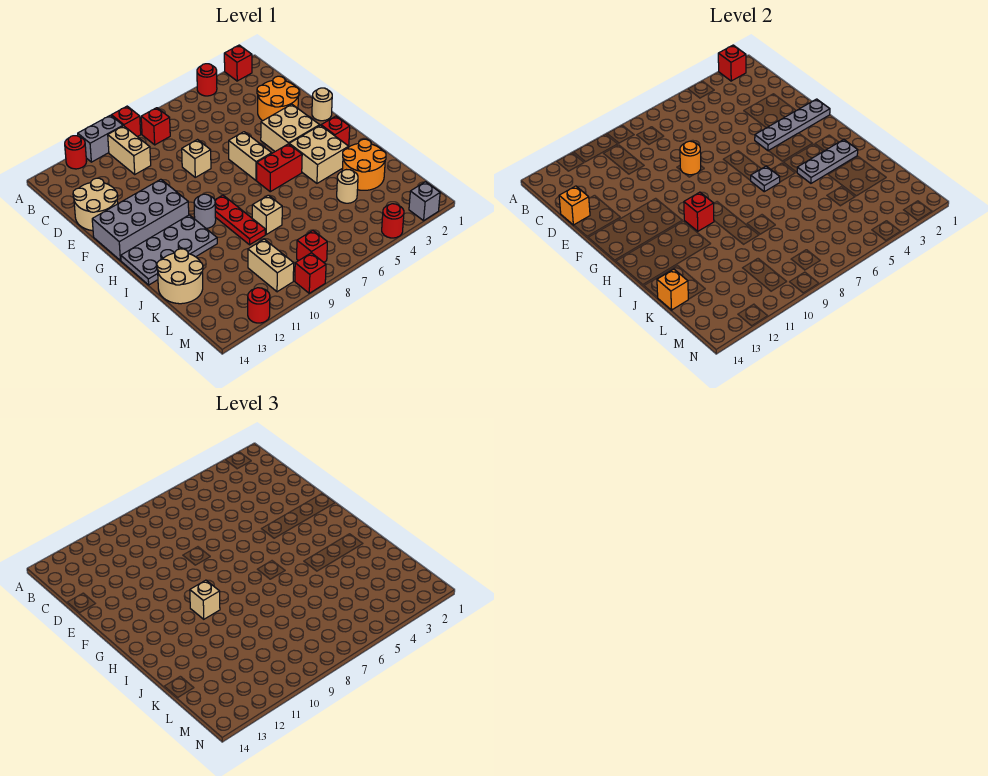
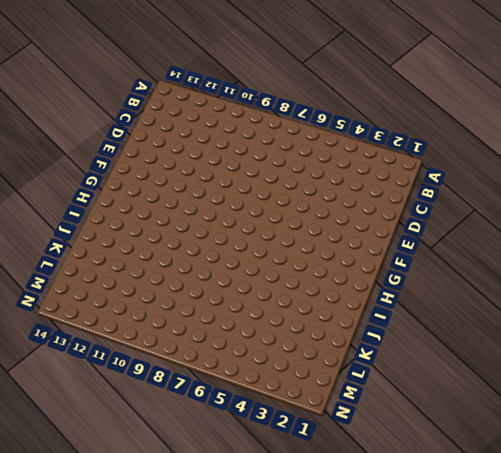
none -> red brick A2 level 1
none -> red round brick A4 level 1
none -> red brick A9 level 1
none -> grey brick A10:A11 level 1

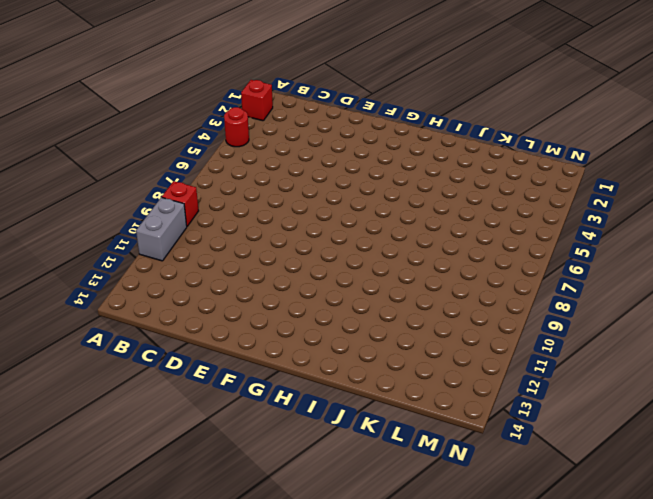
none -> red round brick A12 level 1
none -> red brick B8 level 1
none -> tan brick B10:C10 level 1
none -> orange round brick D2:E3 level 1

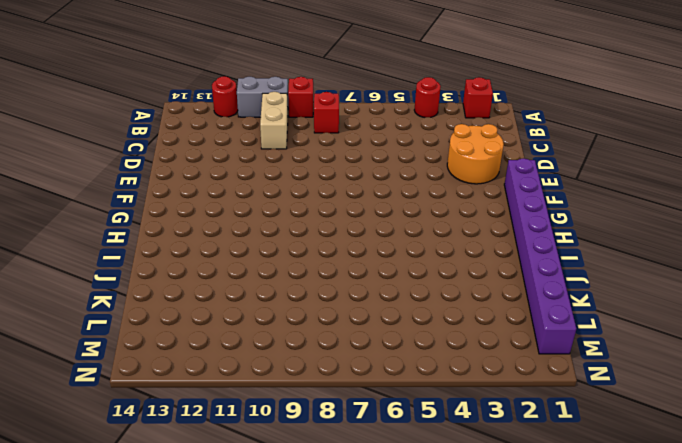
purple brick F1:M1 level 1 -> tan round brick F1 level 1
none -> tan round brick D13:E14 level 1
none -> tan brick E8 level 1
none -> tan brick F3:G4 level 1
none -> tan brick F6:G6 level 1

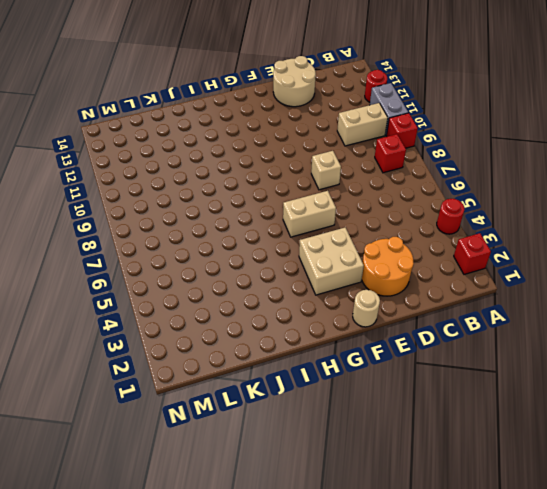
none -> grey brick F11:G14 level 1
none -> red brick H2 level 1
none -> tan brick H3:I4 level 1
none -> red brick H5:H6 level 1

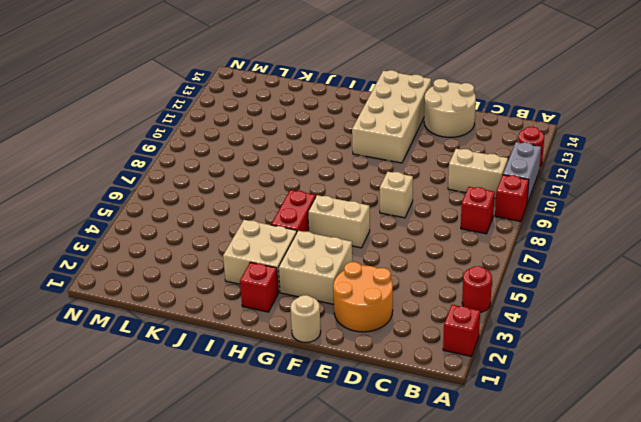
tan brick F11:G14 level 1 -> grey brick F11:G14 level 1
none -> red plate H9:J9 level 1
none -> grey round brick H10 level 1
none -> grey plate H11:I14 level 1
none -> orange round brick J2:K3 level 1

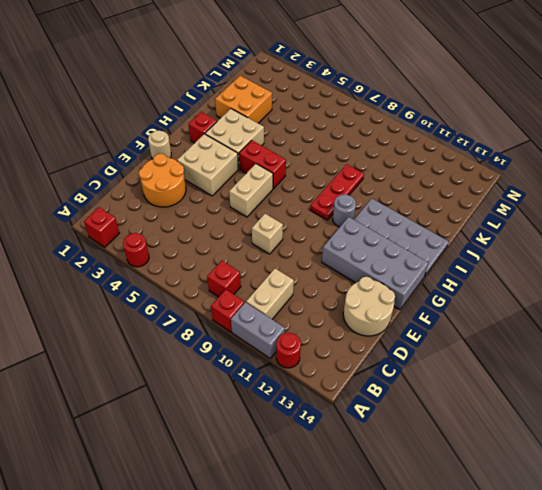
orange brick J2:K3 level 1 -> orange round brick J2:K3 level 1
none -> tan brick J8 level 1
none -> tan round brick J13:K14 level 1
none -> tan round brick K4 level 1
none -> tan brick L10:M10 level 1

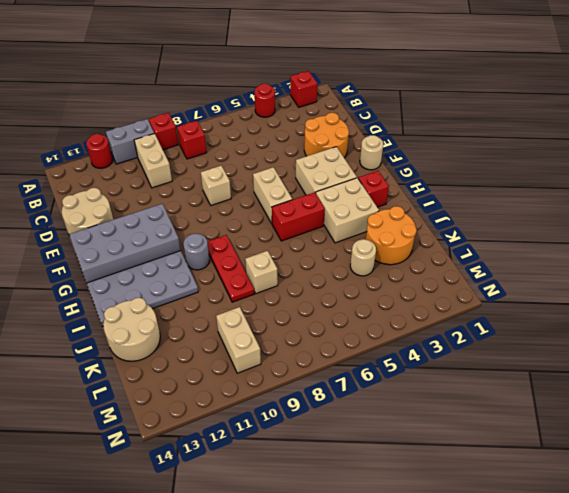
none -> red brick M8 level 1
none -> grey brick N2 level 1
none -> red round brick N4 level 1
none -> red brick N9 level 1

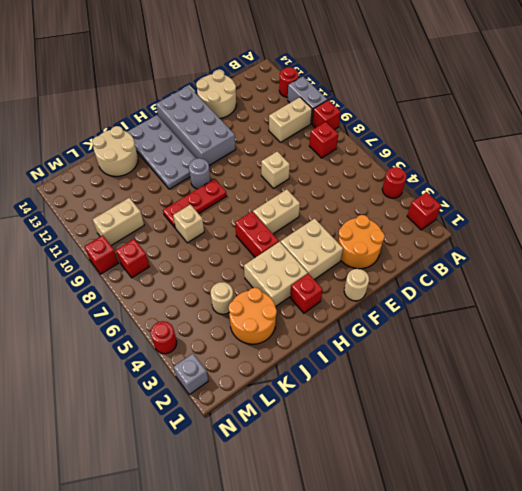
none -> red round brick N12 level 1
none -> red brick A2 level 2
none -> orange brick D14 level 2
none -> orange round brick E8 level 2

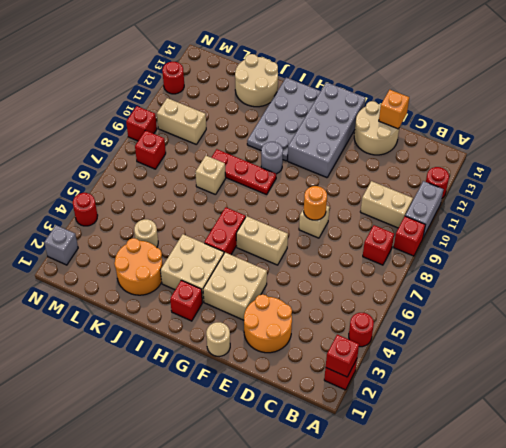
none -> grey plate F1:F4 level 2
none -> grey plate H6 level 2
none -> red brick H10 level 2
none -> grey plate I2:I4 level 2

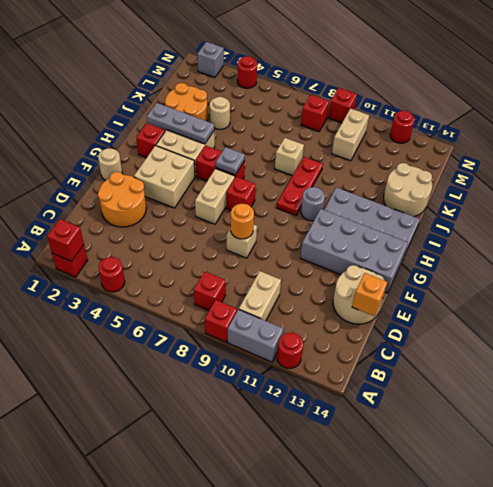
red brick G7 level 1 -> red brick H10 level 2
none -> grey plate F1:F4 level 2
none -> orange brick K14 level 2
none -> tan brick H10 level 3

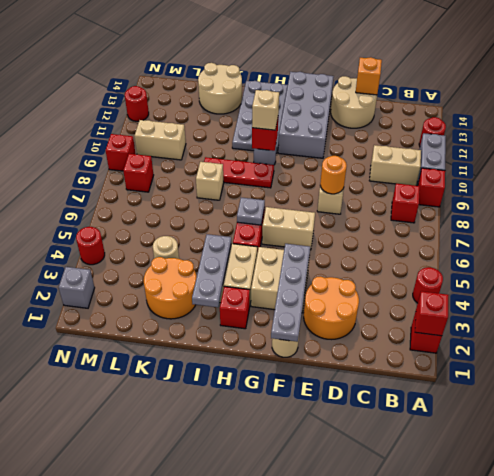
none -> orange brick K14 level 2

